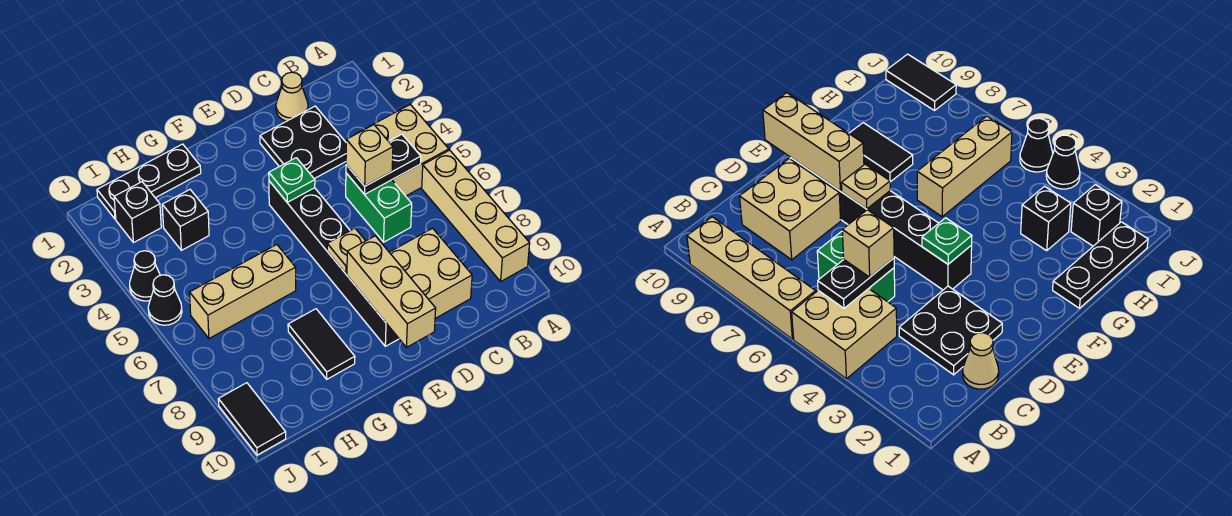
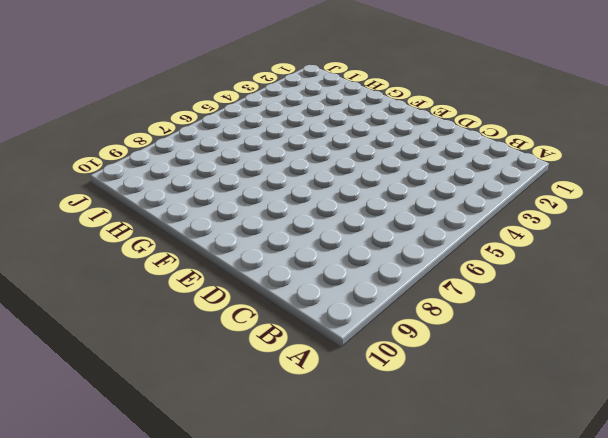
none -> tan brick A4:B5 level 1
none -> tan brick A6:A9 level 1
none -> tan cone C1 level 1

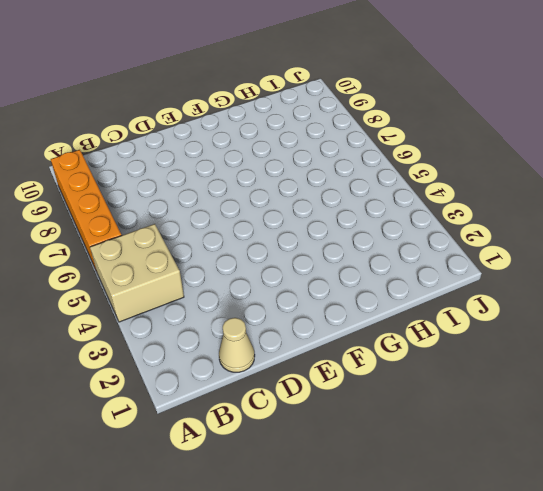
orange brick A6:A9 level 1 -> tan brick A6:A9 level 1
none -> black plate C2:D3 level 1
none -> green brick C5:C6 level 1
none -> tan brick C8:D9 level 1

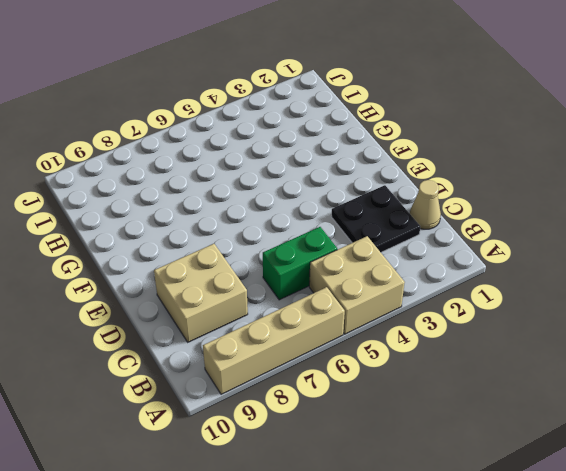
none -> black brick E4:E9 level 1
none -> black plate G1:I1 level 1
none -> tan brick G6:I6 level 1

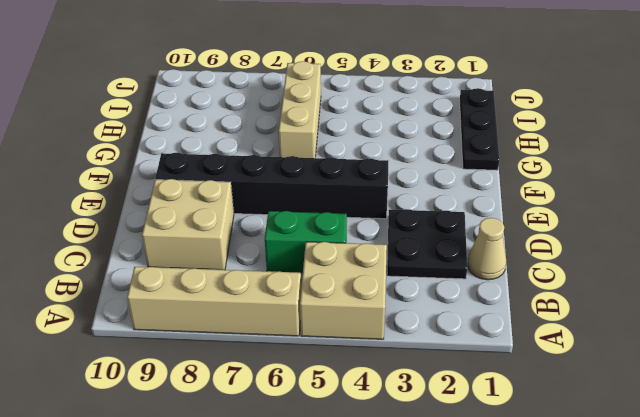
none -> black tile G8:G9 level 1
none -> black brick H3 level 1
none -> black brick I2 level 1

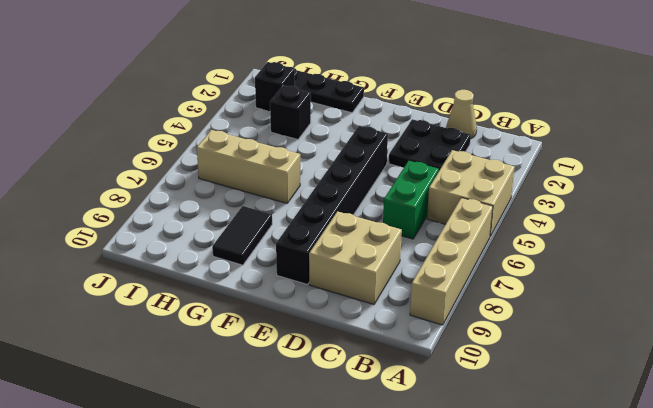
none -> black cone J4 level 1
none -> black cone J5 level 1
none -> black tile J9:J10 level 1

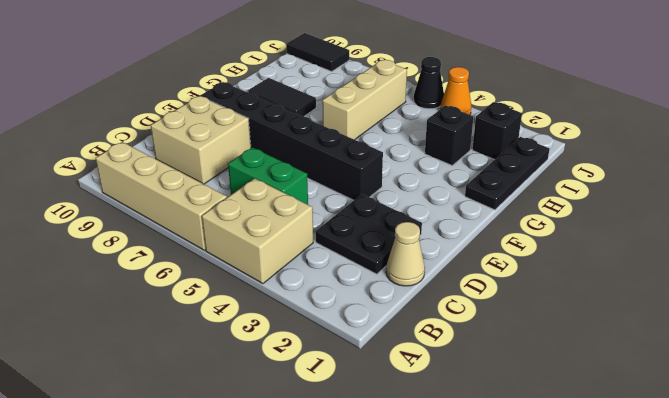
orange cone J4 level 1 -> black cone J4 level 1
none -> black plate B5:C5 level 2
none -> green plate E4 level 2
none -> tan plate E7 level 2

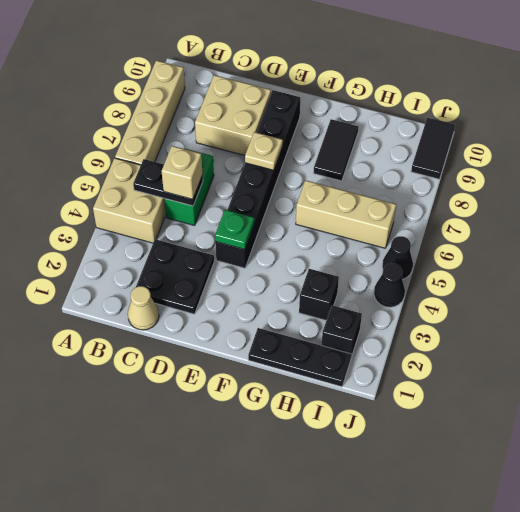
none -> tan brick E8:E10 level 2

